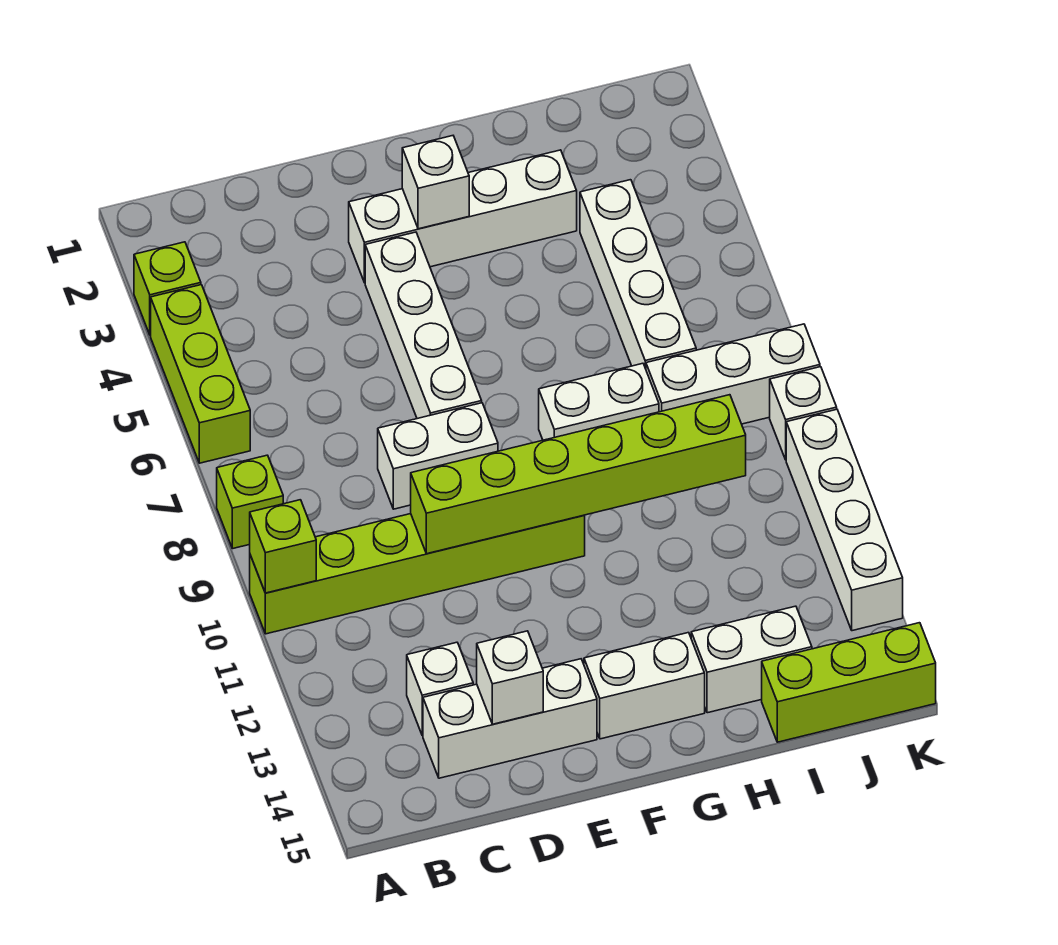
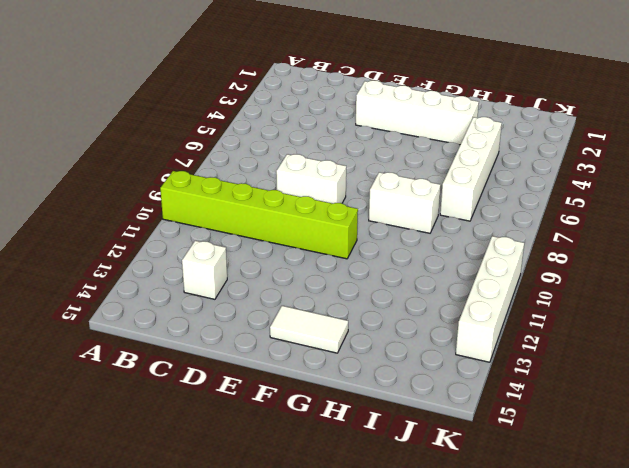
white tile F14:G14 level 1 -> white brick F14:G14 level 1
none -> lime brick A3 level 1
none -> lime brick A4:A6 level 1
none -> lime brick A8 level 1

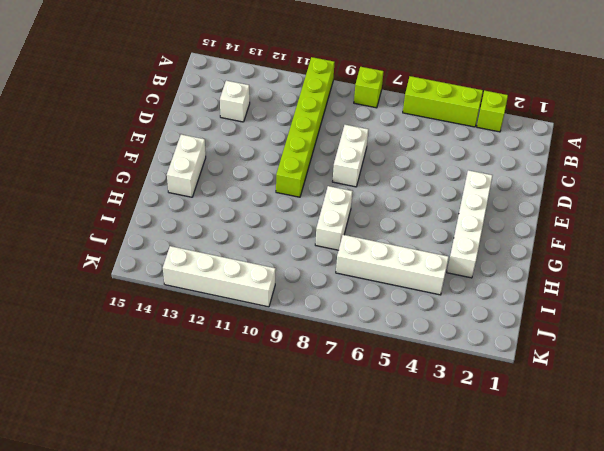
none -> white brick C14:E14 level 1
none -> white brick E4:E7 level 1
none -> white brick H14:I14 level 1

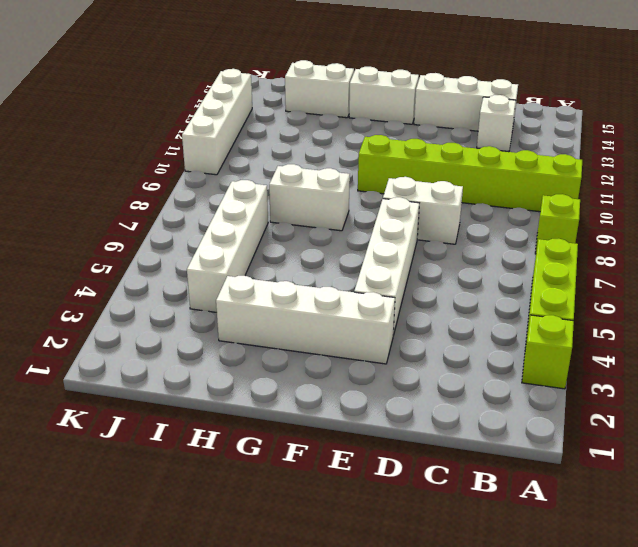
none -> white brick I8:K8 level 1
none -> lime brick I15:K15 level 1
none -> white brick K9 level 1

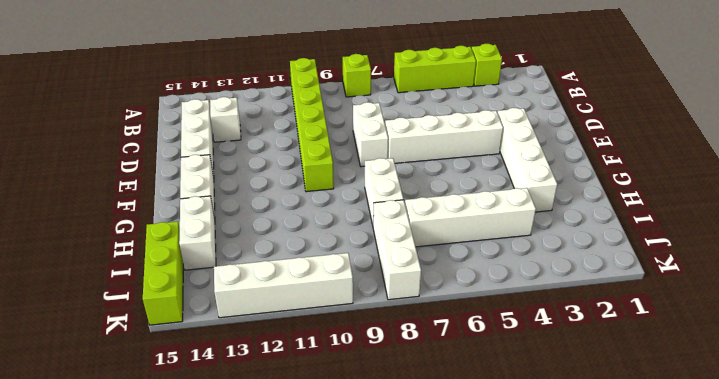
none -> white brick K9 level 1
none -> lime brick A10 level 2
none -> lime brick D10:I10 level 2

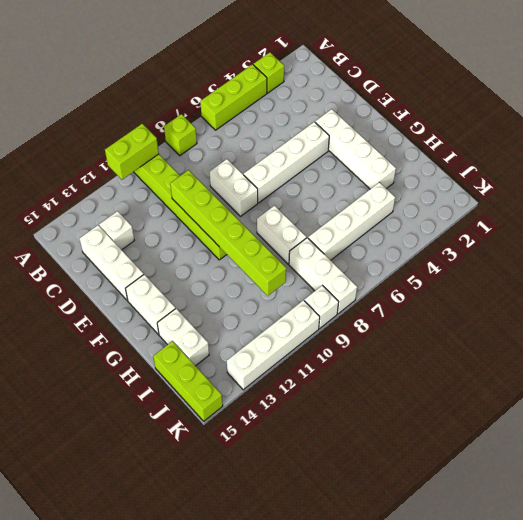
lime brick A10:A11 level 2 -> lime brick A10 level 2
none -> white brick D14 level 2
none -> white brick F3 level 2

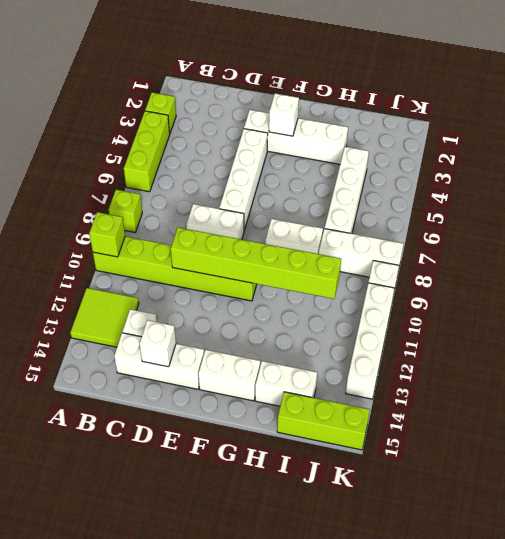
lime tile A12:B13 level 1 -> none

